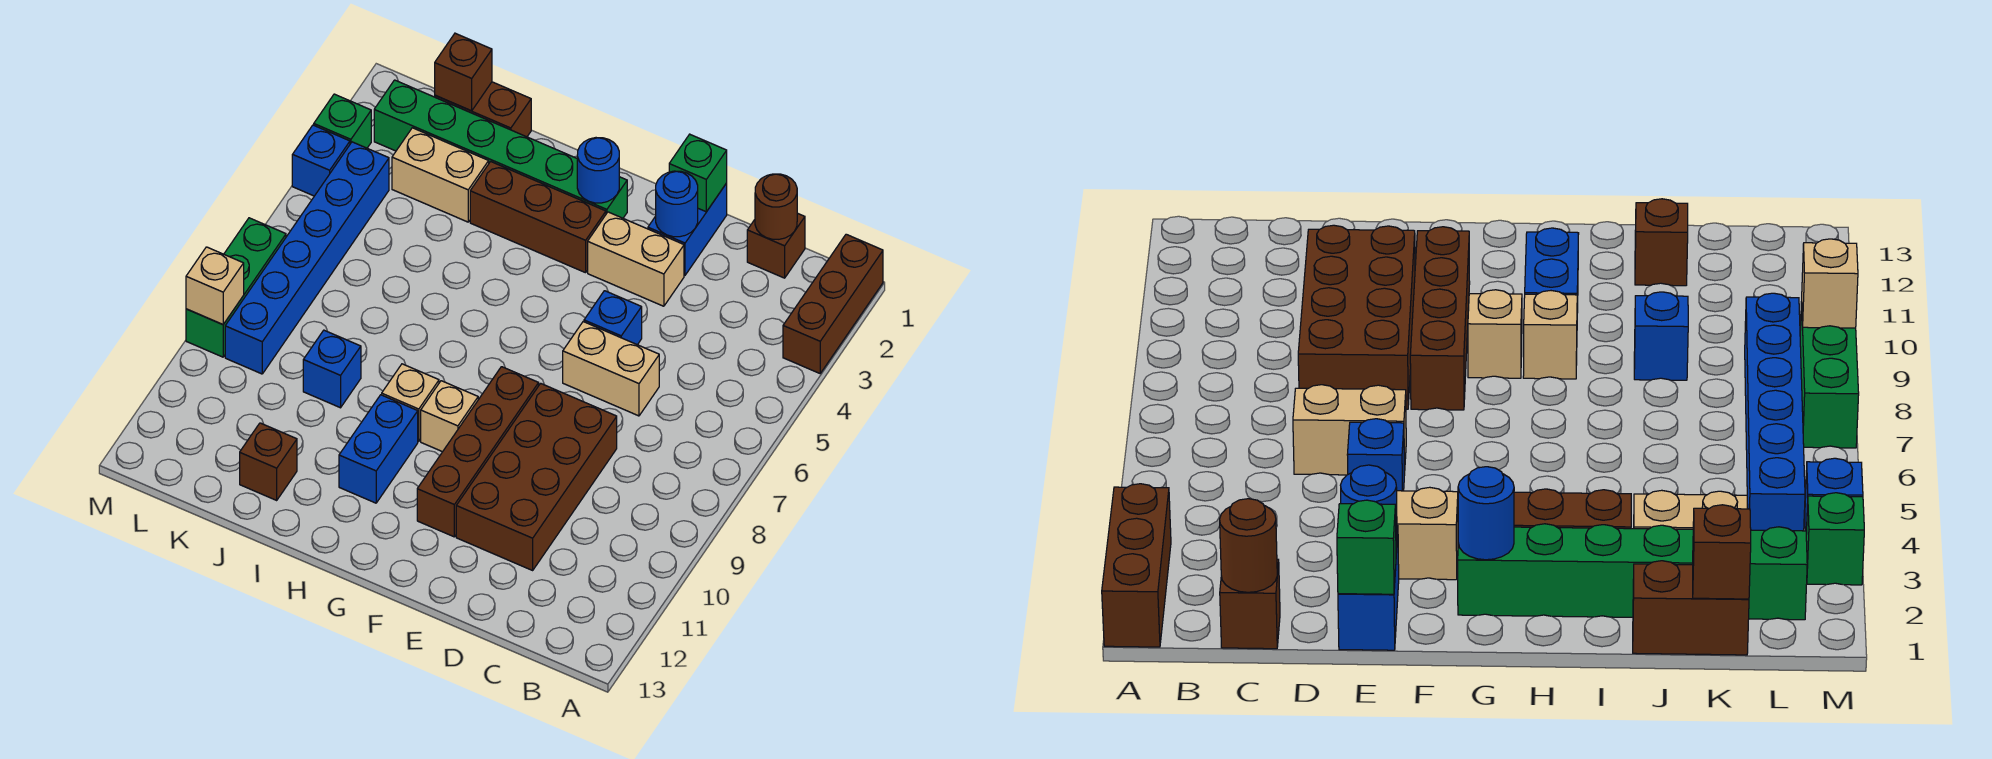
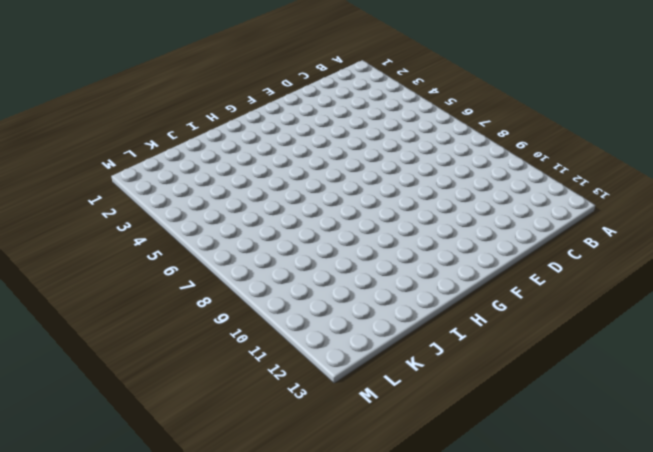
none -> brown brick A1:A3 level 1
none -> brown brick C1 level 1
none -> tan brick D6:E6 level 1

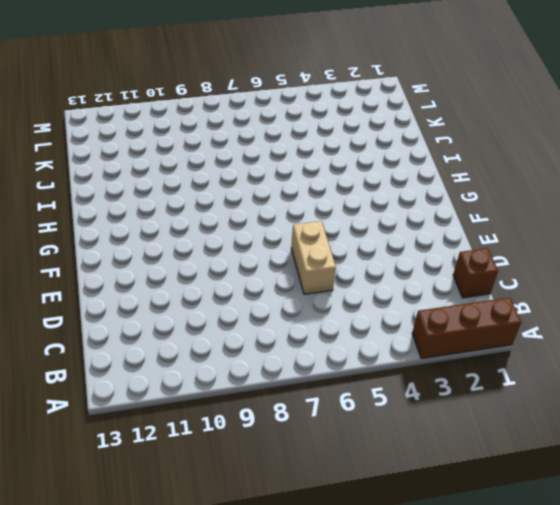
none -> brown brick D8:E11 level 1
none -> blue brick E1:E2 level 1
none -> tan brick E3:F3 level 1

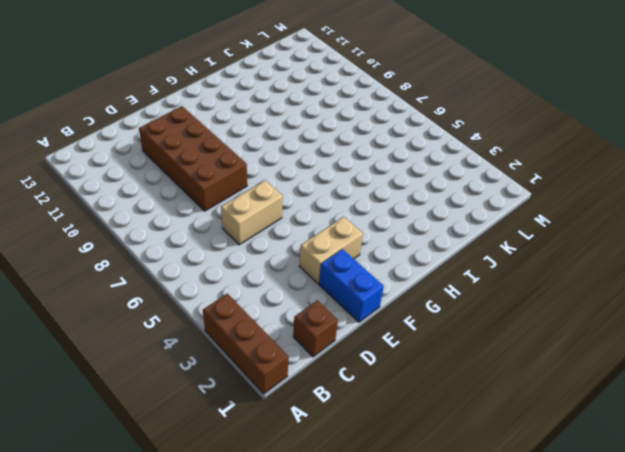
none -> blue brick E5 level 1
none -> brown brick F8:F11 level 1
none -> green brick G2:L2 level 1

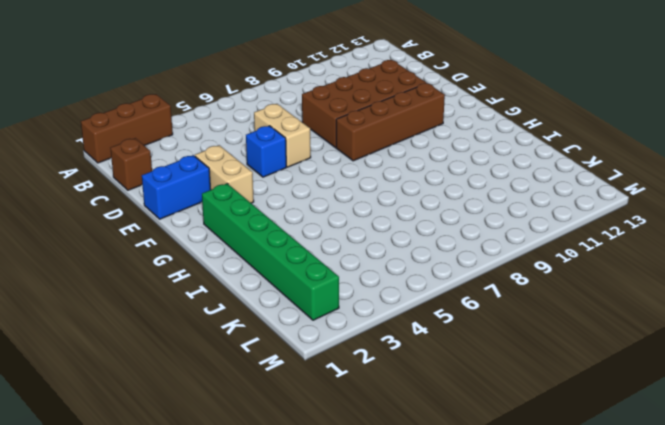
none -> brown brick G3:I3 level 1
none -> tan brick G9 level 1
none -> tan brick H9 level 1

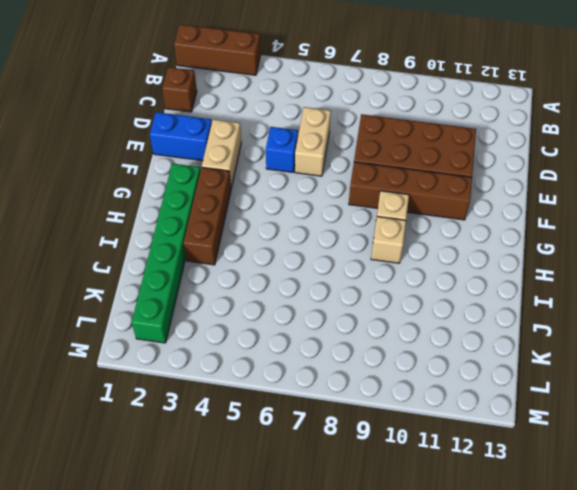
none -> blue brick H10:H11 level 1
none -> brown brick J1:K1 level 1
none -> tan brick J3:K3 level 1

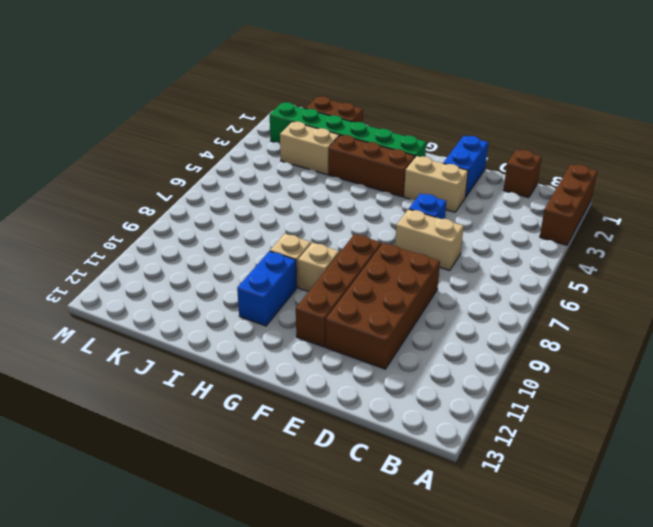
none -> blue brick J9 level 1
none -> brown brick J12 level 1
none -> blue brick L4:L9 level 1

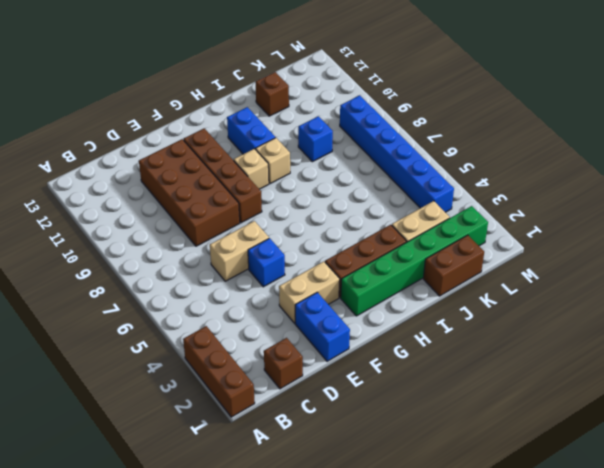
none -> green brick M3 level 1
none -> blue brick M4 level 1
none -> green brick M7:M9 level 1

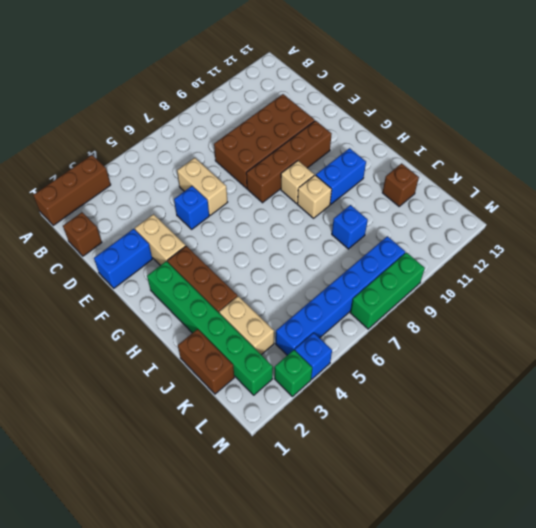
none -> brown round brick C1 level 2
none -> green brick E1 level 2
none -> blue round brick E2 level 2

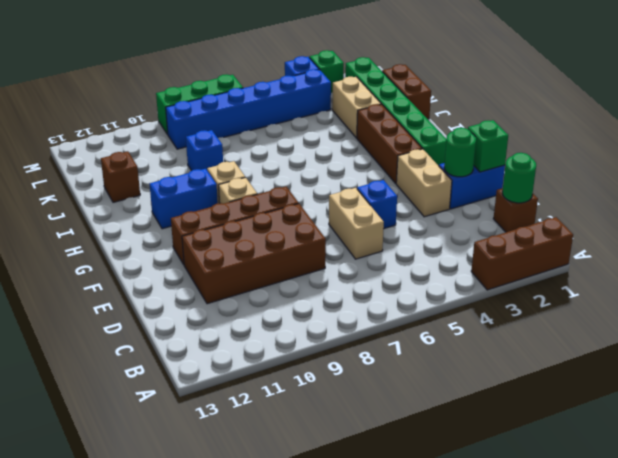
green round brick C1 level 2 -> brown round brick C1 level 2
green round brick E2 level 2 -> blue round brick E2 level 2
none -> blue round brick G2 level 2
none -> brown brick K1 level 2
none -> tan brick M9 level 2

